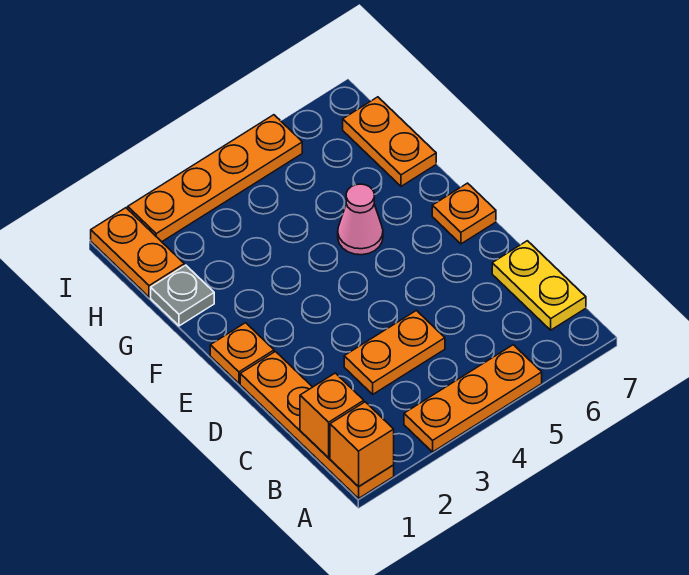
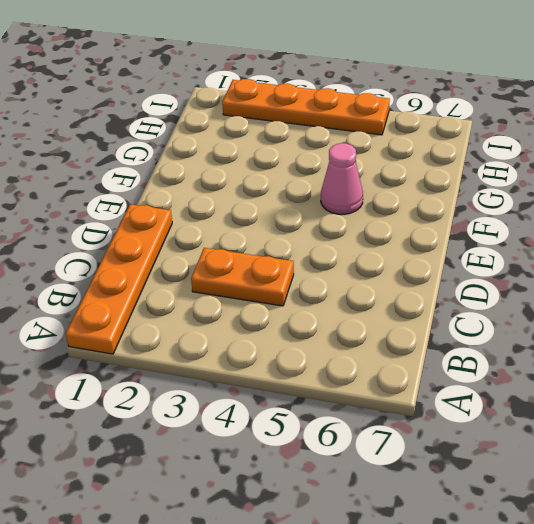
none -> orange plate A3:A5 level 1
none -> yellow plate B7:C7 level 1
none -> orange plate E1 level 1

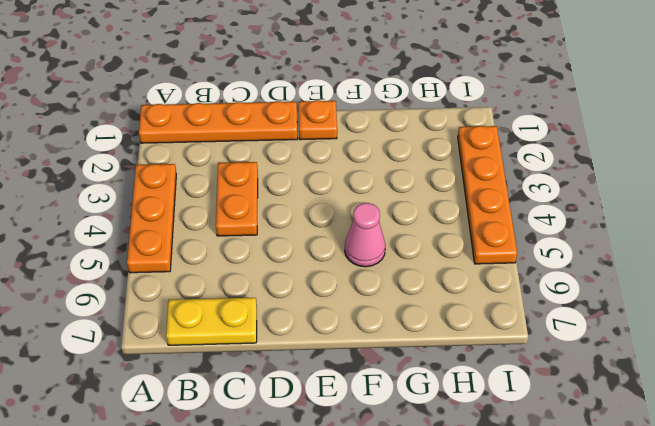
none -> orange plate E7 level 1
none -> grey plate G1 level 1
none -> orange plate G7:H7 level 1

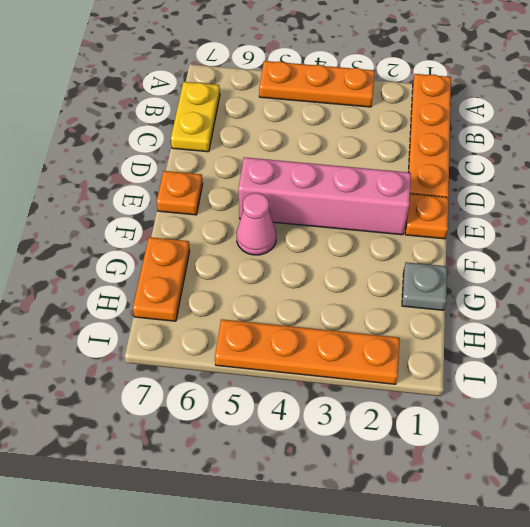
pink brick E2:E5 level 1 -> none
none -> orange plate C3:C4 level 1
none -> orange plate H1:I1 level 1
none -> orange brick A1 level 2

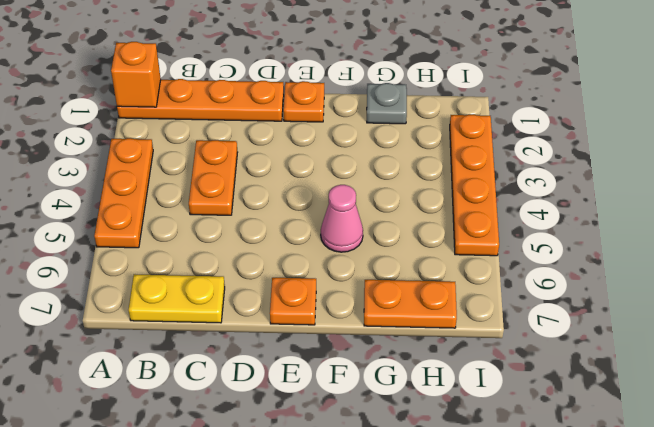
none -> orange plate H1:I1 level 1
none -> orange brick B1 level 2

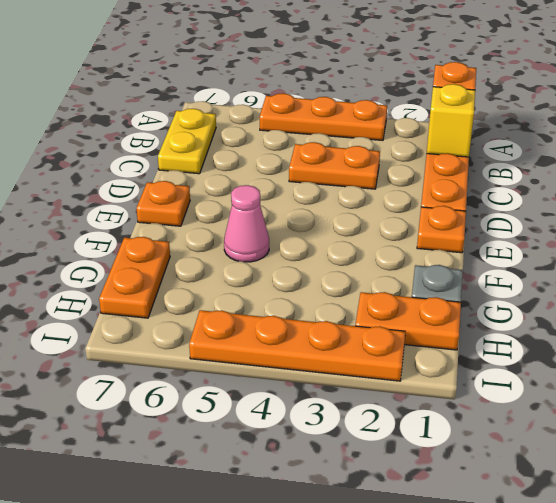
yellow brick B1 level 2 -> orange brick B1 level 2
orange plate H1:H2 level 1 -> orange plate H1:I1 level 1

